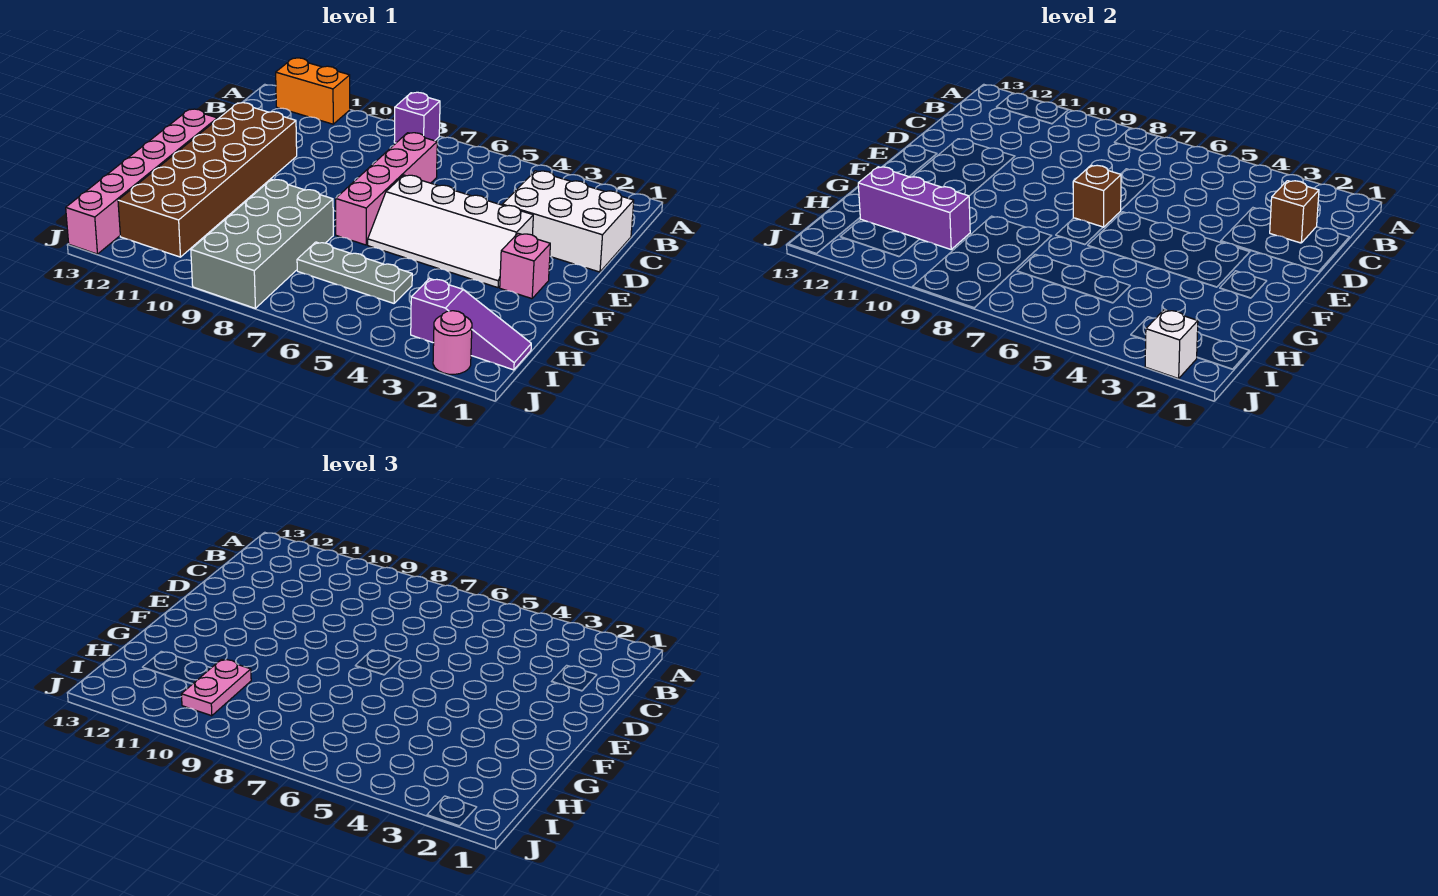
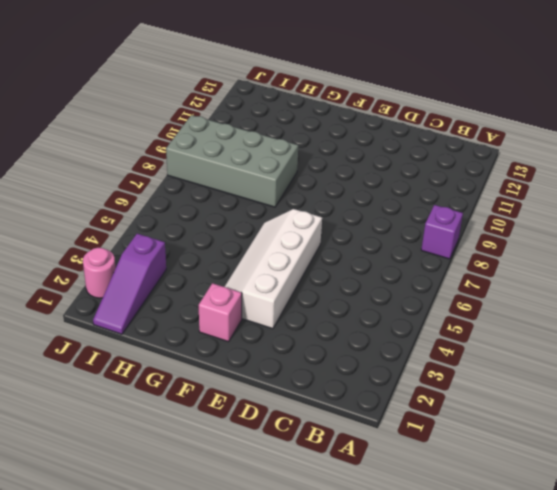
none -> orange brick A11:A12 level 1
none -> white brick C1:D3 level 1
none -> pink brick C7:F7 level 1

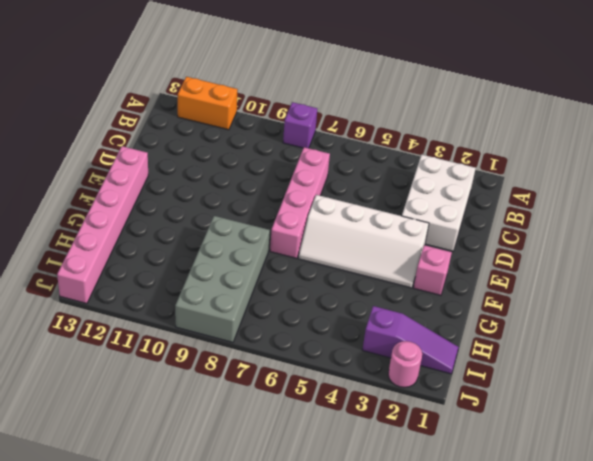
white brick B2:D3 level 1 -> white brick C1:D3 level 1
none -> brown brick D11:I12 level 1
none -> grey plate H5:H7 level 1
none -> brown brick C2 level 2

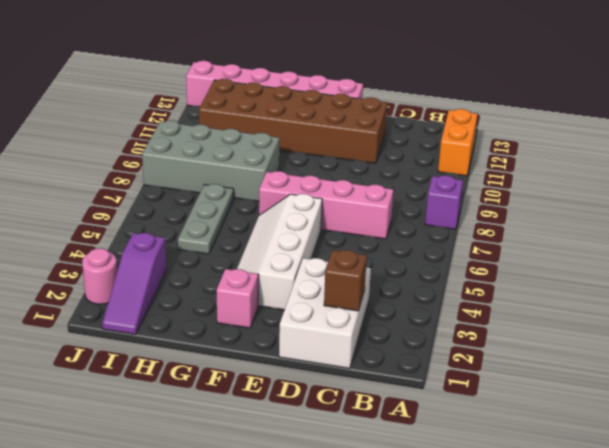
none -> brown brick E7 level 2
none -> purple brick H10:H12 level 2
none -> white brick J2 level 2

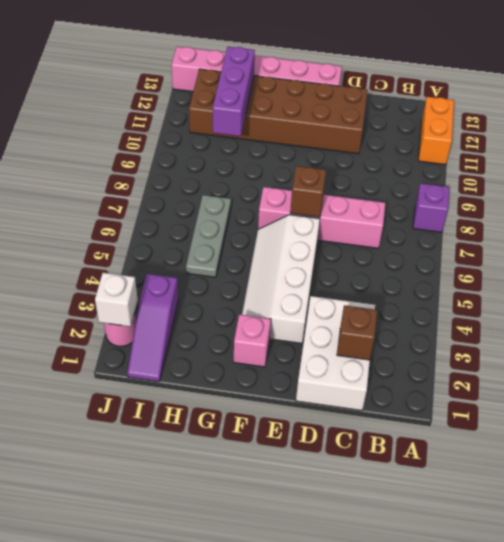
none -> grey brick G8:J9 level 1
none -> pink plate H10:I10 level 3

